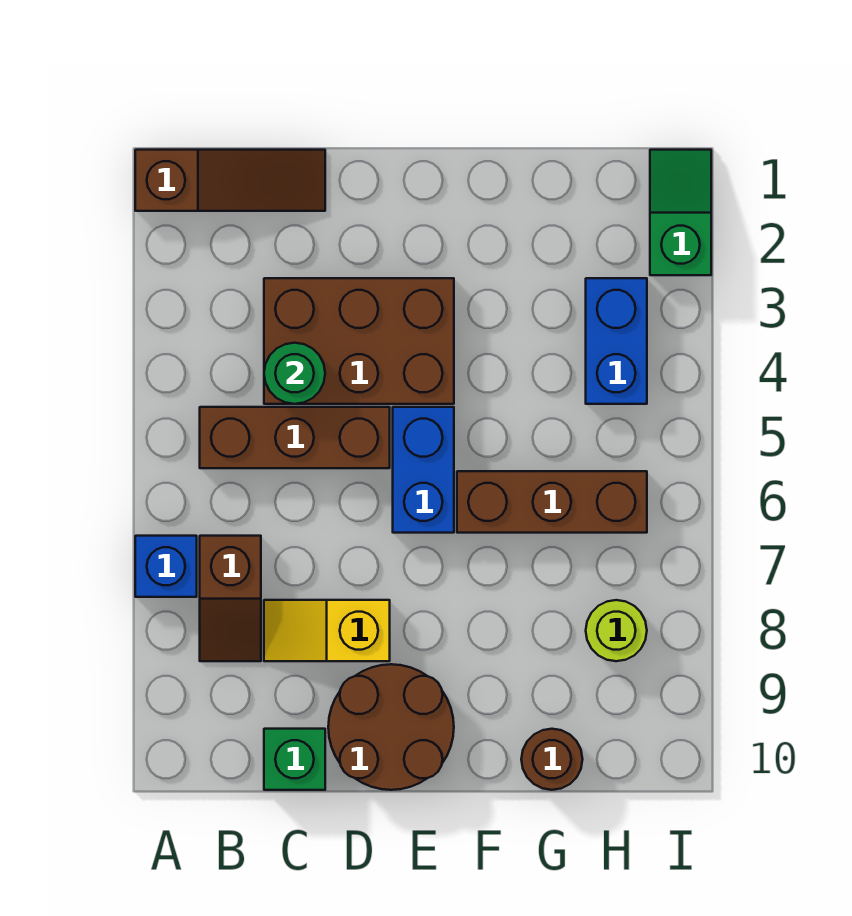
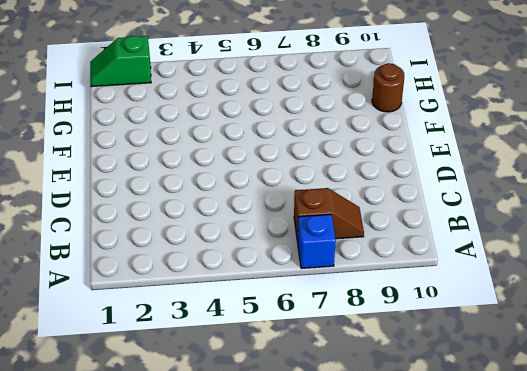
none -> brown slope A1:C1 level 1 top A
none -> brown brick B5:D5 level 1
none -> brown brick C3:E4 level 1

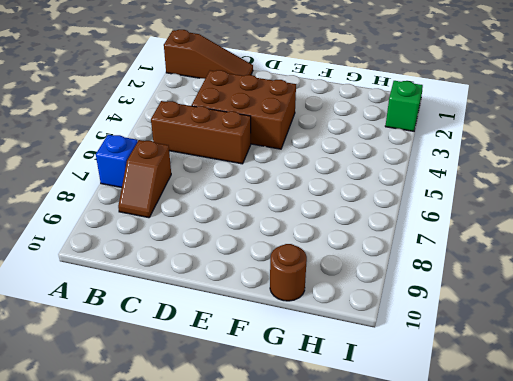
none -> yellow slope C8:D8 level 1 top D
none -> green brick C10 level 1
none -> brown round brick D9:E10 level 1

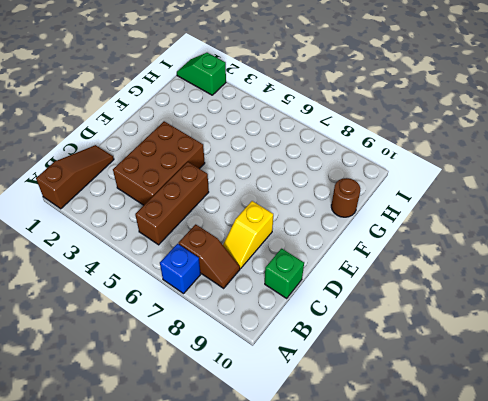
none -> brown round brick D9:E10 level 1
none -> blue brick E5:E6 level 1
none -> brown brick F6:H6 level 1

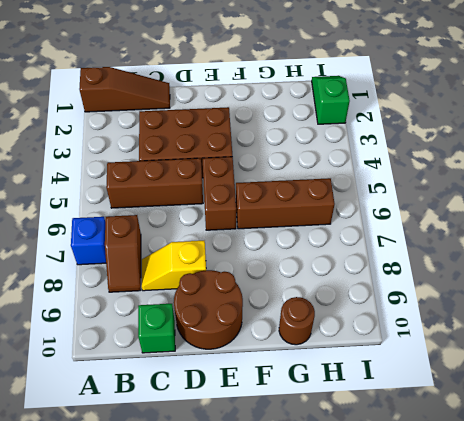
brown brick E5:E6 level 1 -> blue brick E5:E6 level 1
none -> blue brick H3:H4 level 1
none -> lime round brick H8 level 1
none -> green round brick C4 level 2

